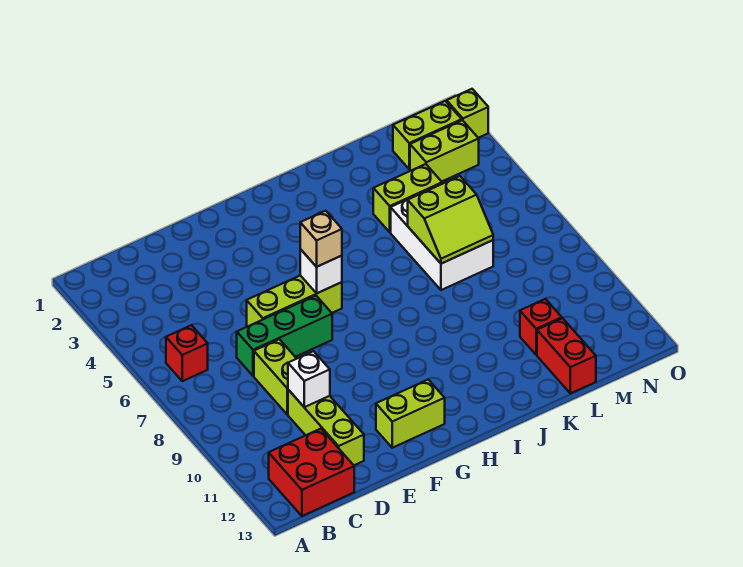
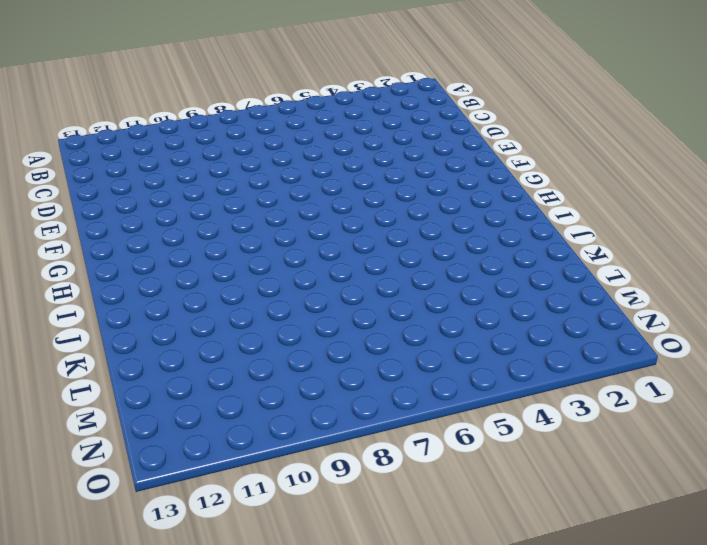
none -> red brick B6 level 1
none -> red brick B12:C13 level 1
none -> green brick D7:F7 level 1

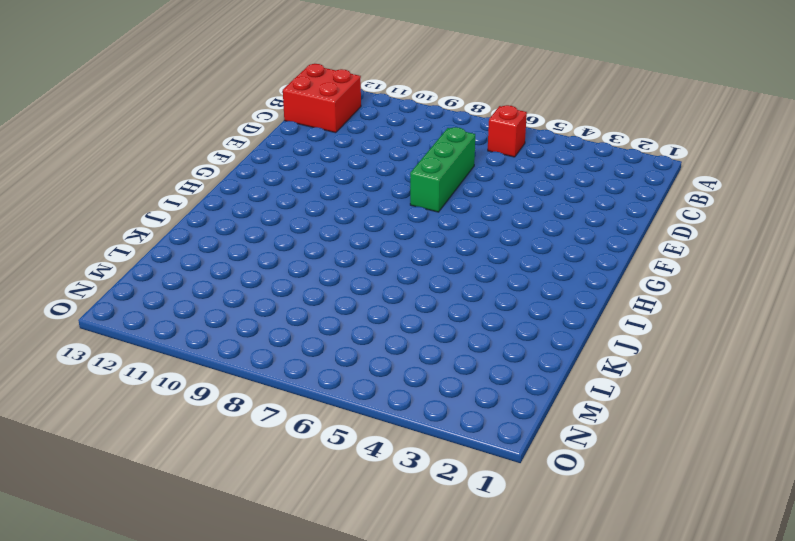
none -> lime brick D8:D9 level 1
none -> lime brick D10:D12 level 1
none -> lime brick E6:G6 level 1

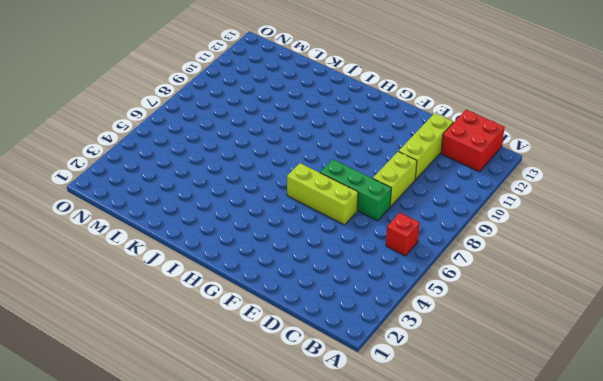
none -> lime brick F12:G12 level 1
none -> lime brick K4:L4 level 1
none -> white brick K5:L7 level 1

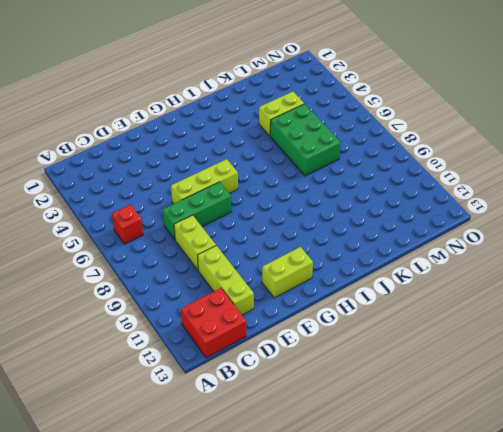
green brick K5:L7 level 1 -> white brick K5:L7 level 1
none -> red brick L11 level 1
none -> red brick L12:L13 level 1
none -> lime brick M2:N2 level 1

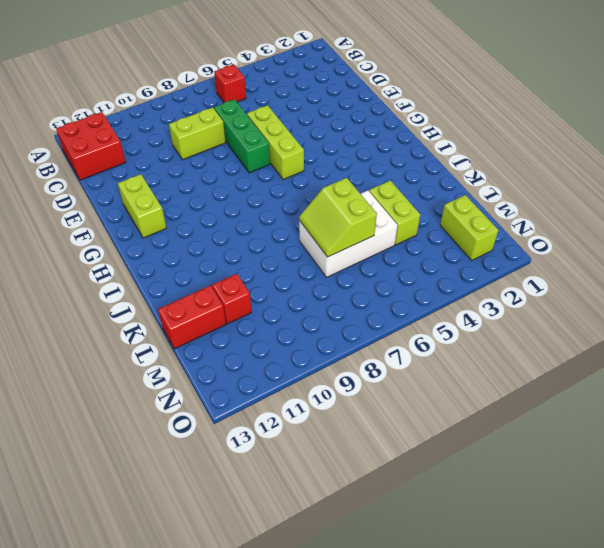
none -> lime brick D10:D12 level 1
none -> lime brick M3:N3 level 1
none -> lime brick O2 level 1

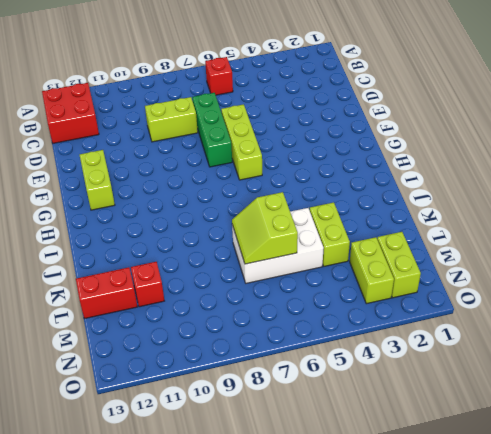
none -> lime brick D10:D12 level 1
none -> lime brick O2 level 1
none -> white brick D10 level 2

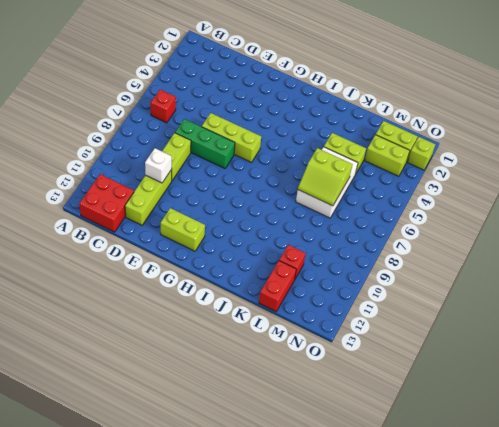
none -> white brick G6 level 2
none -> tan brick G6 level 3

